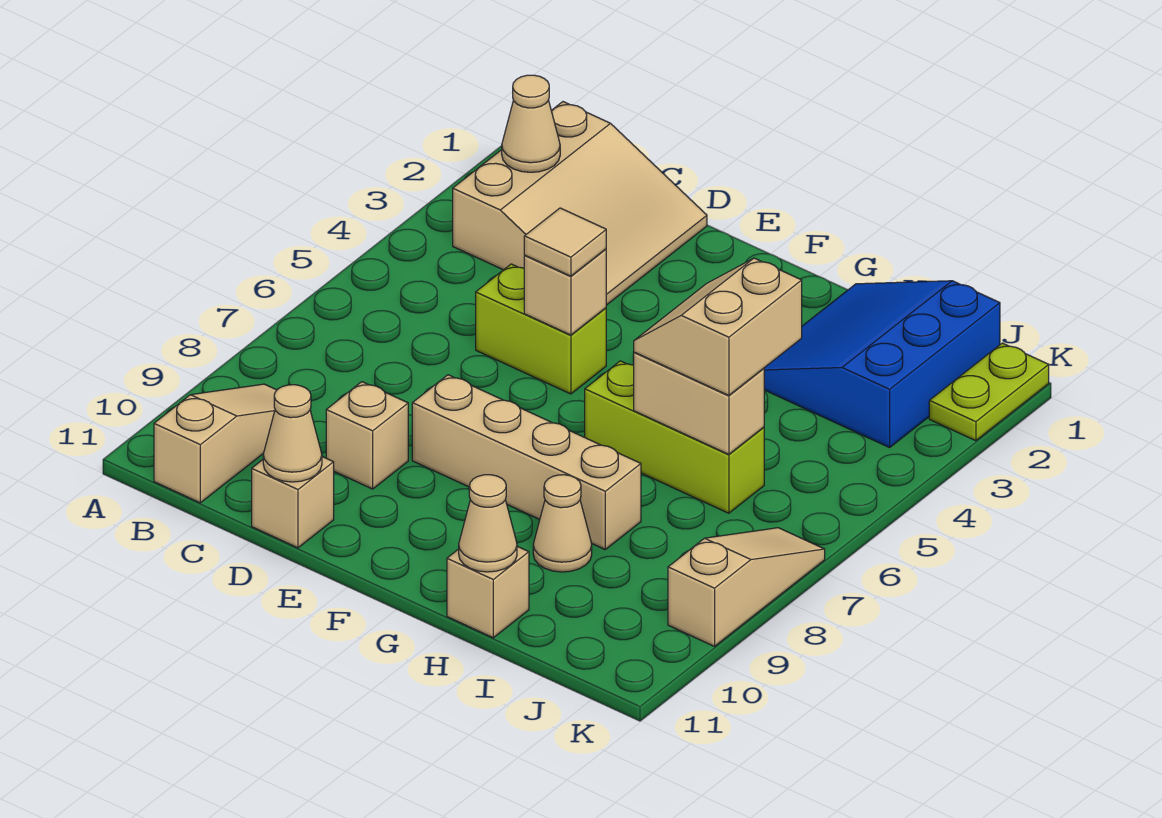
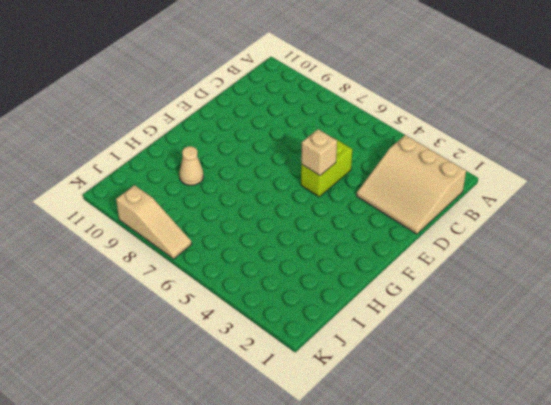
none -> tan slope B9:B11 level 1 top 11
none -> tan brick D9 level 1
none -> tan brick D11 level 1

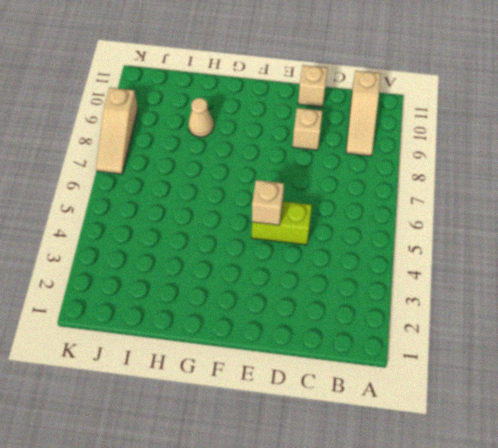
none -> tan slope B1:D3 level 1 top B
none -> tan brick E8:H8 level 1
none -> lime brick G6:I6 level 1

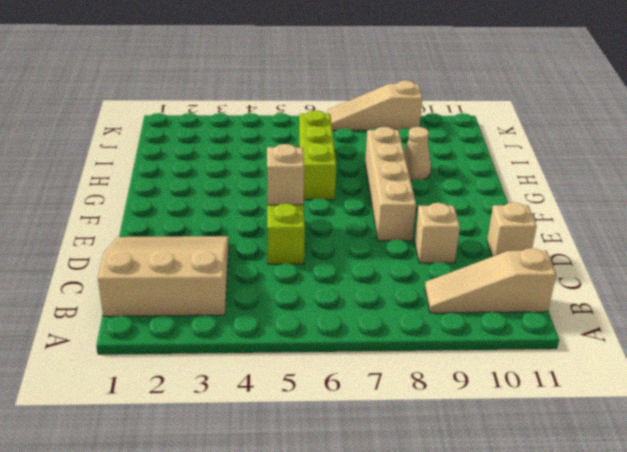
none -> blue slope H1:J3 level 1 top J
none -> tan brick H11 level 1
none -> lime plate K1:K2 level 1

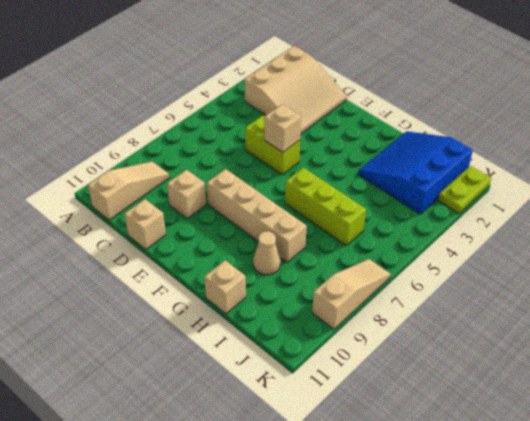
none -> tan cone B2 level 2
none -> tan cone D11 level 2
none -> tan brick H6:I6 level 2

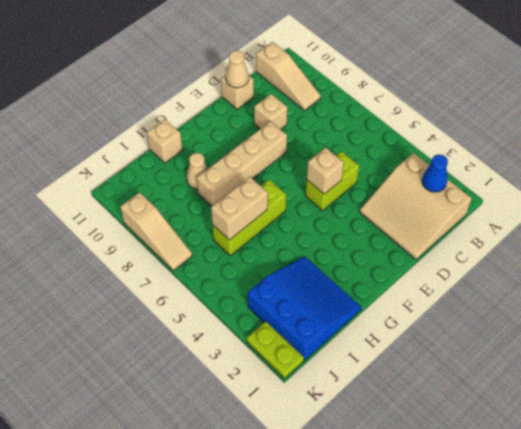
blue cone B2 level 2 -> tan cone B2 level 2
none -> tan cone H11 level 2
none -> tan tile E5 level 3
none -> tan slope H5:I6 level 3 top I

